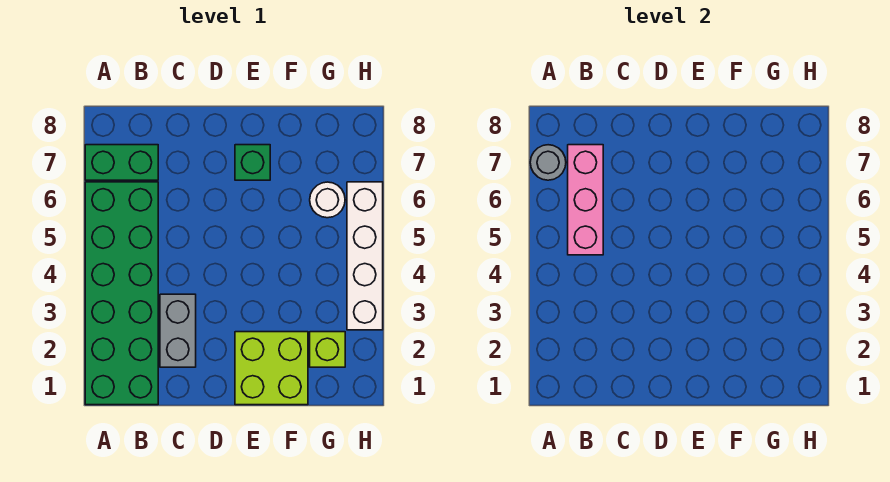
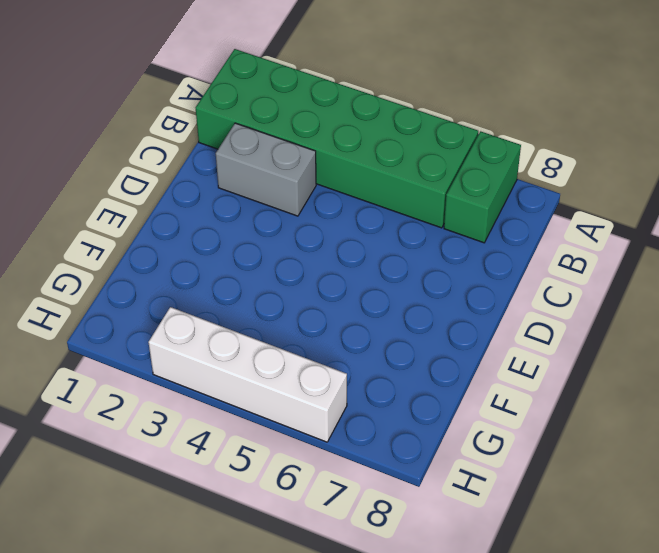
none -> lime brick E1:F2 level 1
none -> green brick E7 level 1

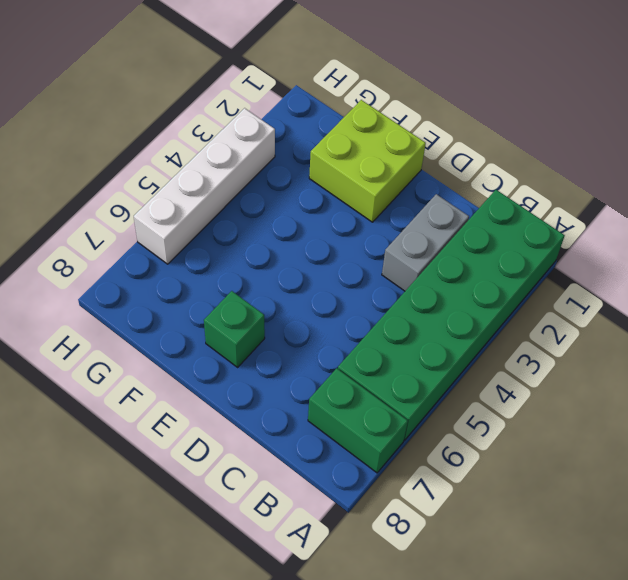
none -> lime brick G2 level 1
none -> white round brick G6 level 1

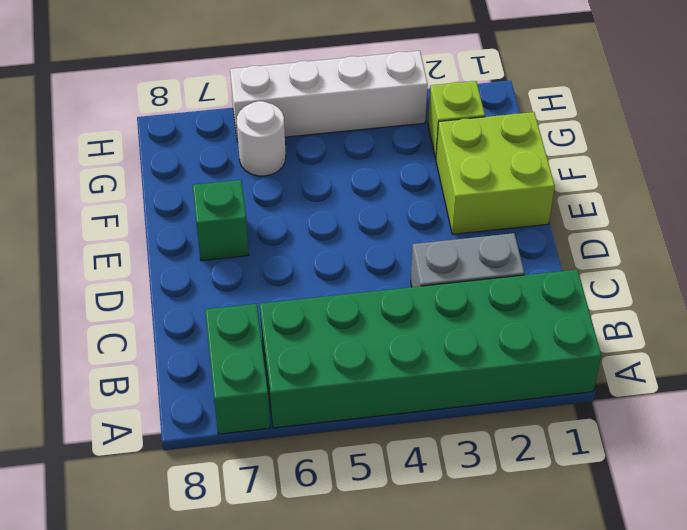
none -> grey round brick A7 level 2
none -> pink brick B5:B7 level 2

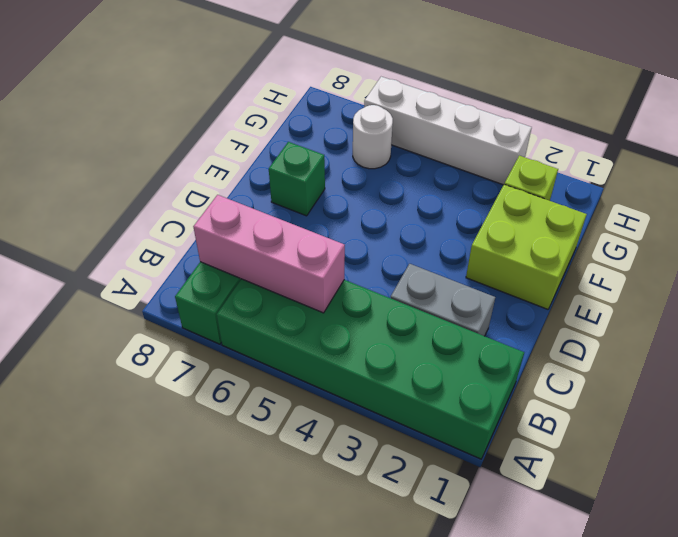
none -> grey round brick A7 level 2

